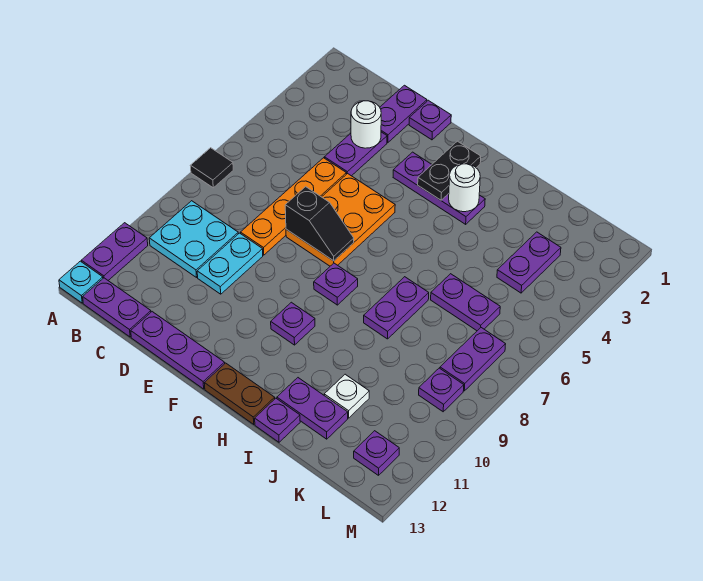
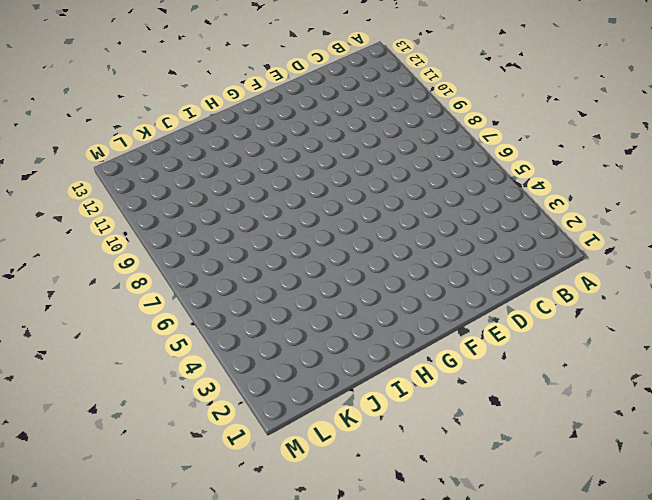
none -> black tile A7 level 1
none -> purple plate A11:A12 level 1
none -> cyan plate A13 level 1

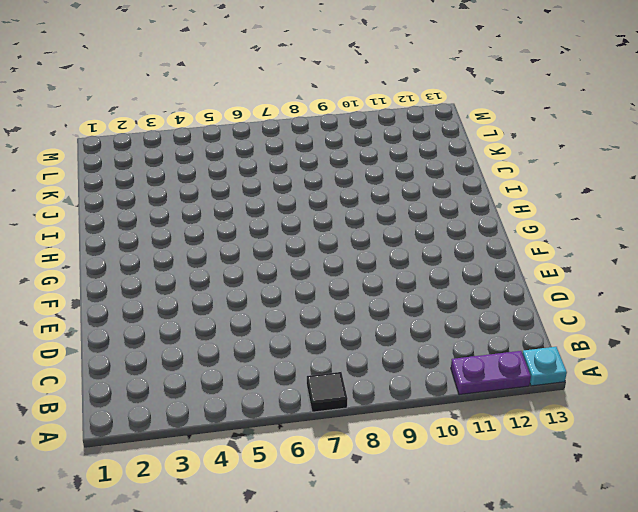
none -> cyan plate B9:C10 level 1
none -> purple plate B13:C13 level 1
none -> purple plate D1:D2 level 1

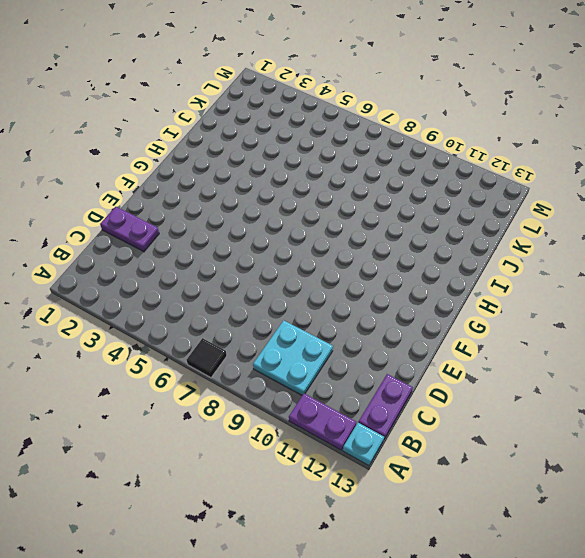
none -> purple plate D3:D4 level 1
none -> orange plate D5:D8 level 1
none -> cyan plate D9:D10 level 1

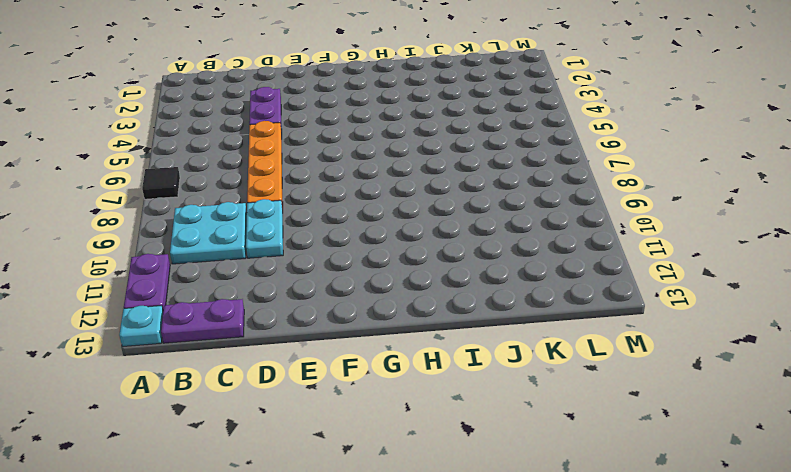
none -> purple plate D1:D2 level 1
none -> purple plate D13:F13 level 1
none -> purple plate E1 level 1

